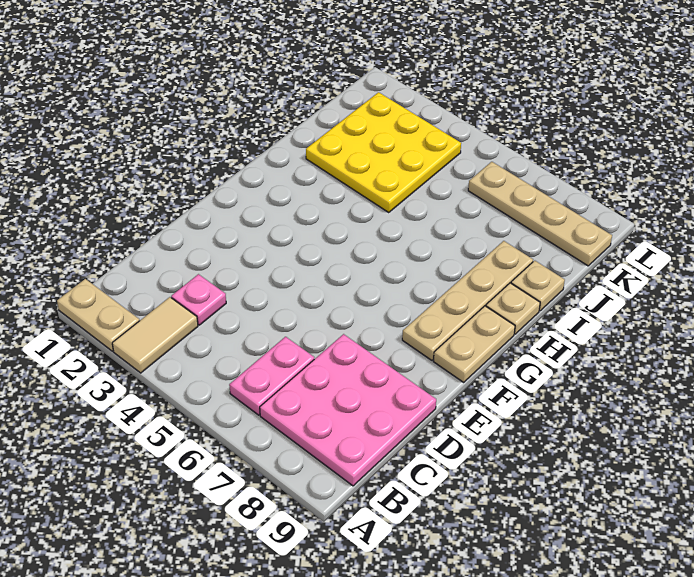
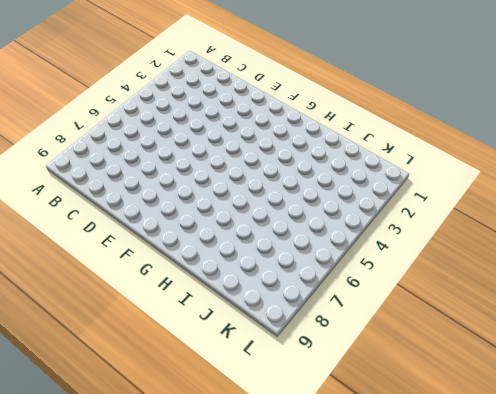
none -> tan plate A1:A2 level 1
none -> tan tile A3:B3 level 1

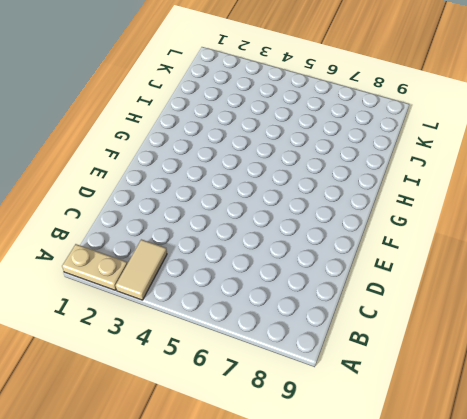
none -> pink plate B6:C6 level 1
none -> pink plate B7:D9 level 1

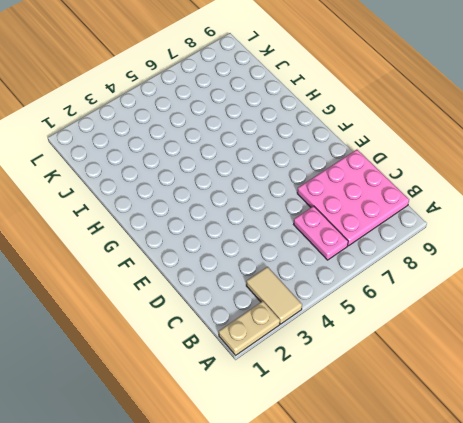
none -> pink plate C3 level 1
none -> tan plate F8:I8 level 1

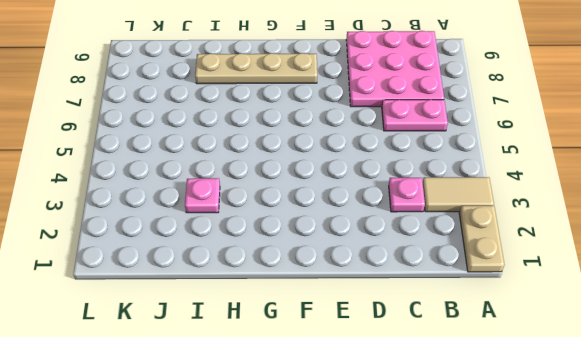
pink plate I3 level 1 -> yellow plate I2:K4 level 1
none -> tan plate F9:G9 level 1
none -> tan plate H9 level 1

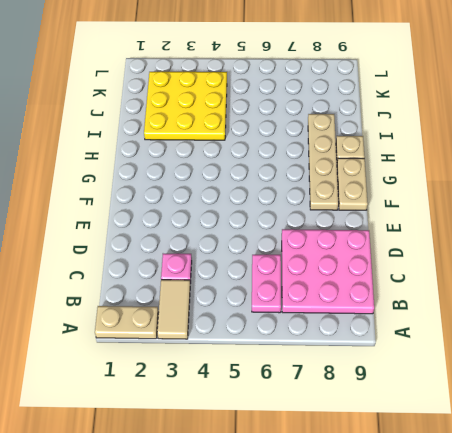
none -> tan plate I9 level 1
none -> tan plate K6:K9 level 1

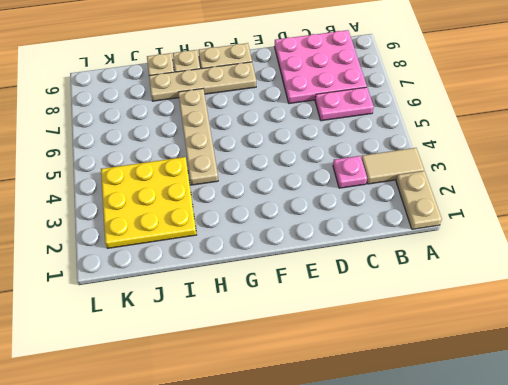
tan plate H4:H7 level 1 -> tan plate K6:K9 level 1

